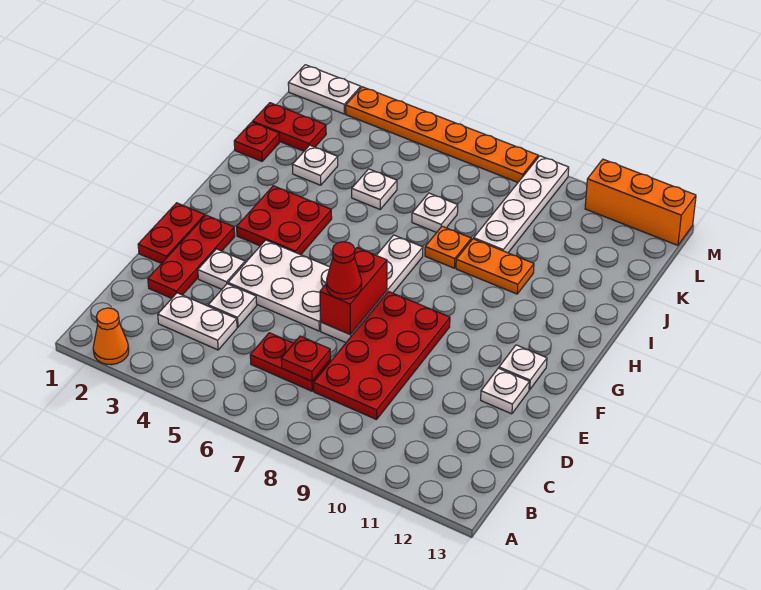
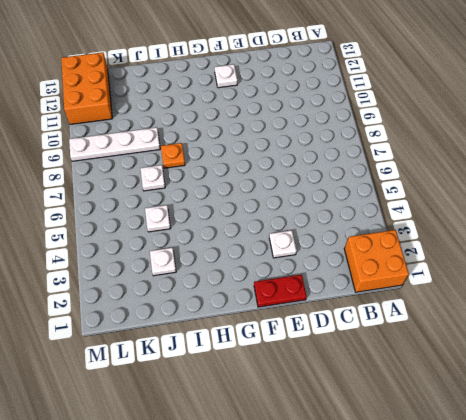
orange brick A1:B2 level 1 -> orange cone A2 level 1
orange brick L11:M13 level 1 -> orange brick M11:M13 level 1
none -> white plate C3:C4 level 1
none -> red plate C6:C7 level 1
none -> red plate C8:F9 level 1

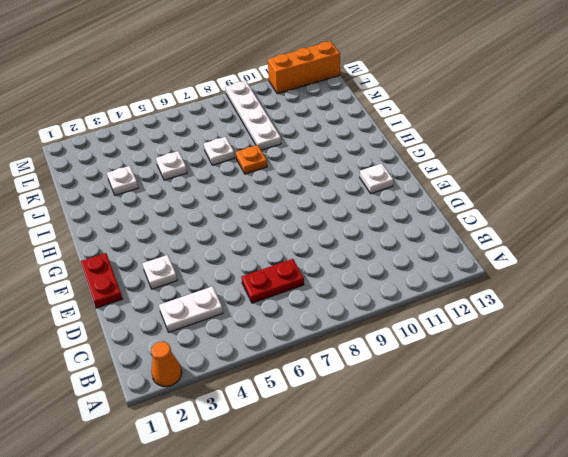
none -> red plate C8:F9 level 1
none -> red plate D2:F2 level 1
none -> white plate D4 level 1

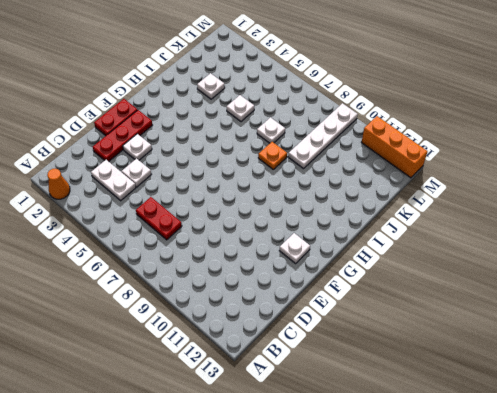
none -> red plate C8:F9 level 1
none -> white plate E4:F6 level 1
none -> white plate E7:H7 level 1

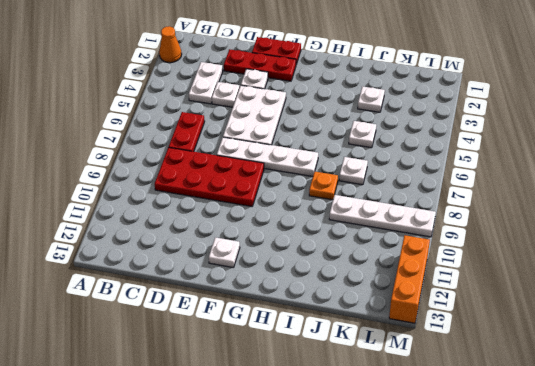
none -> white plate E12 level 1
none -> red plate G3:H4 level 1
none -> orange plate I9:I10 level 1

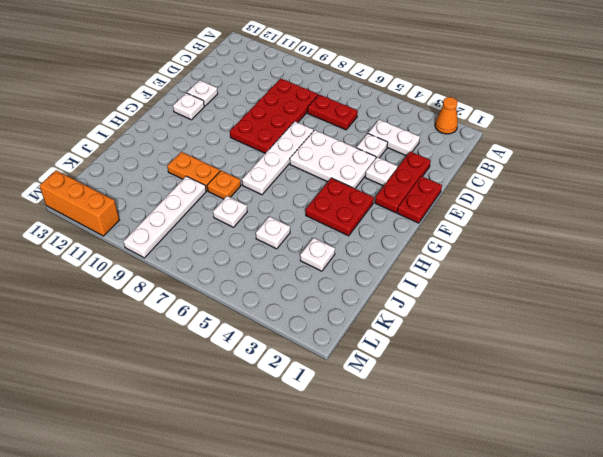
none -> red plate J1 level 1
none -> red plate K1:K2 level 1
none -> white plate M1:M2 level 1

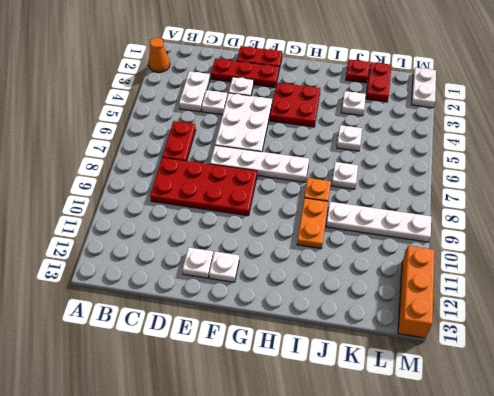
none -> orange plate M3:M8 level 1
none -> red plate C7 level 2
none -> red brick E7:F7 level 2

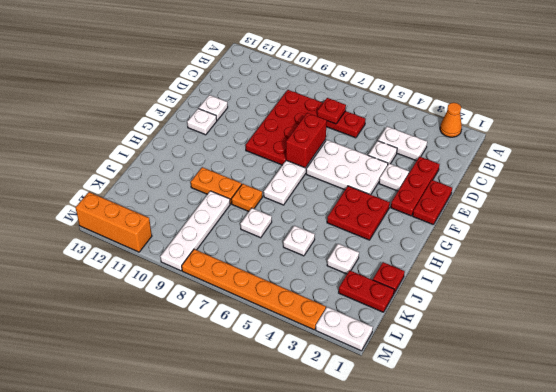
none -> red cone E7 level 3

